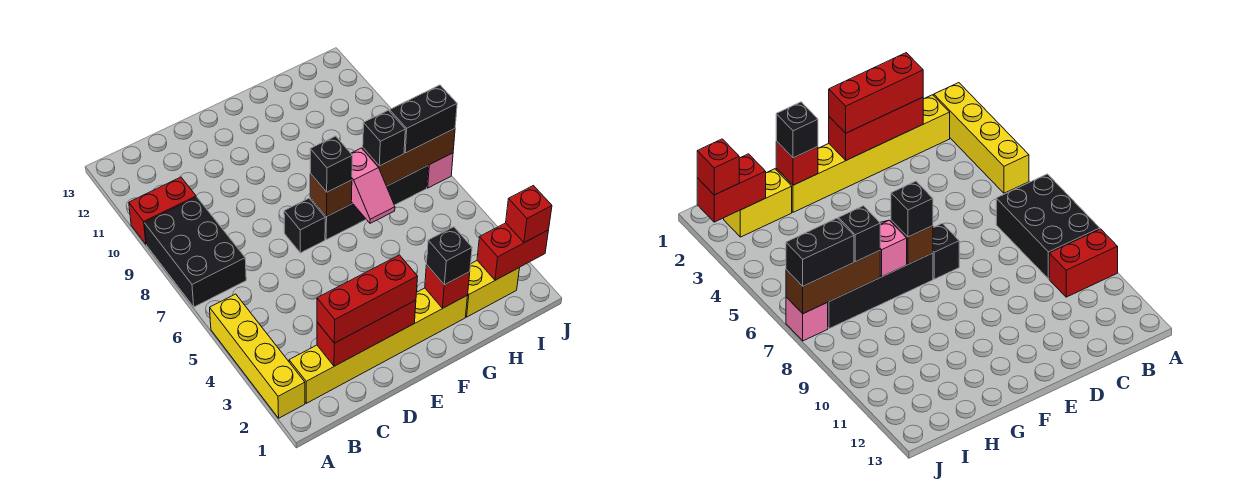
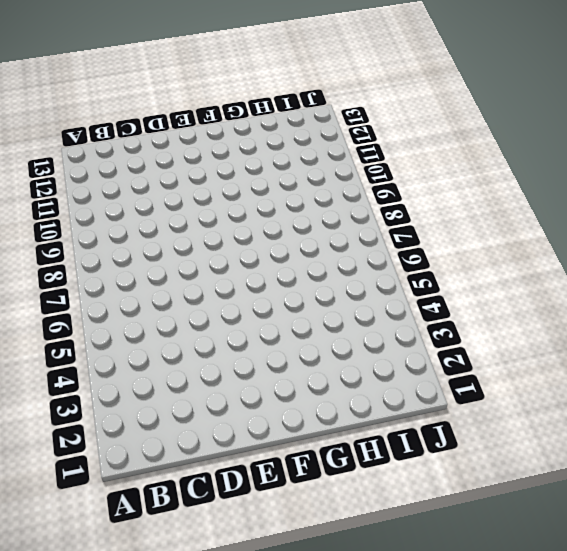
none -> yellow brick A2:A5 level 1
none -> black brick A7:B9 level 1
none -> red brick A10:B10 level 1

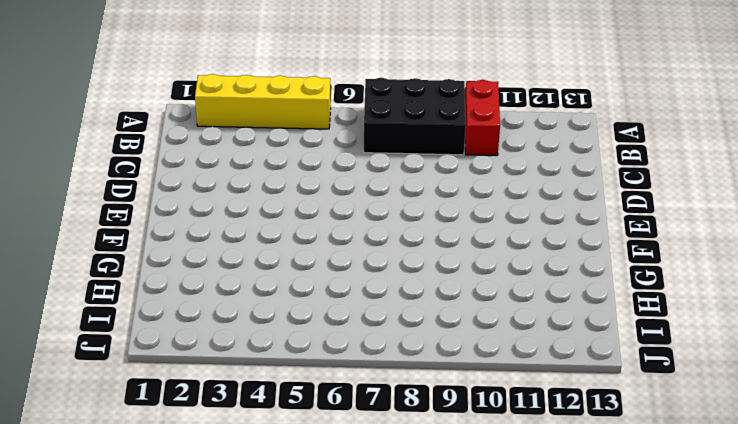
none -> yellow brick B2:G2 level 1
none -> black brick E7 level 1
none -> black brick F7:I7 level 1

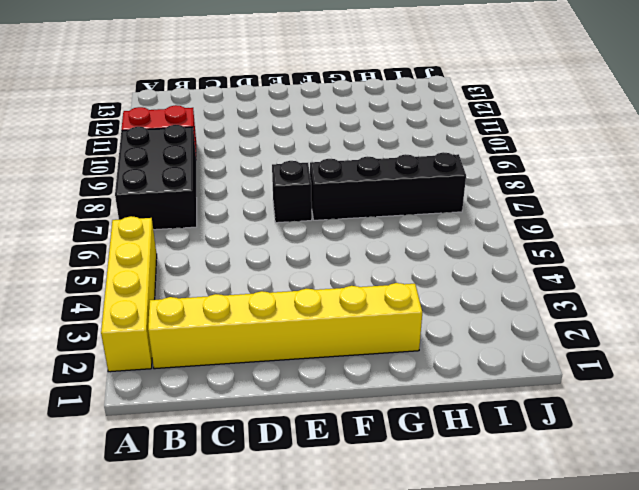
none -> yellow brick H2:I2 level 1
none -> pink brick J7 level 1
none -> red brick C2:E2 level 2

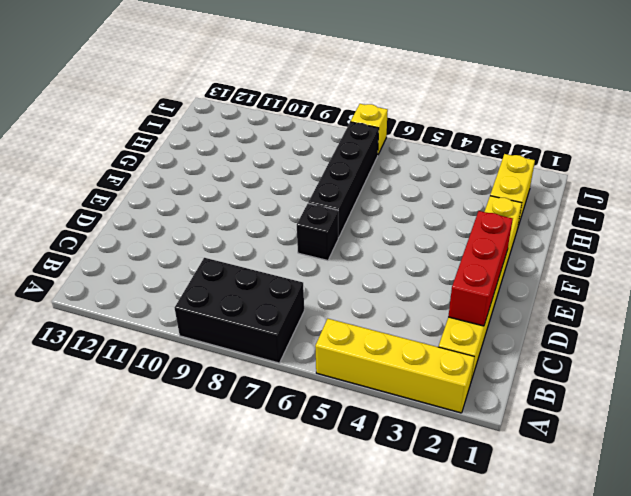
yellow brick J7 level 1 -> pink brick J7 level 1
none -> red brick A10:B10 level 1
none -> brown brick F7 level 2
none -> red brick G2 level 2

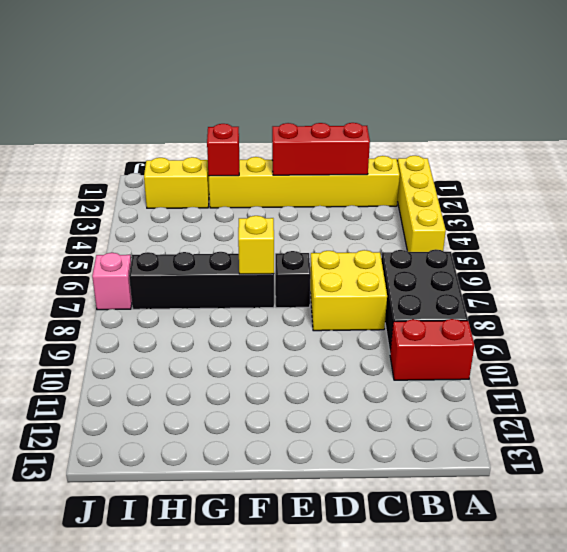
yellow brick C7:D8 level 1 -> none
yellow brick F7 level 2 -> brown brick F7 level 2
none -> pink slope G6:G7 level 2 top 7
none -> brown brick H7:J7 level 2
none -> red brick I2:J2 level 2

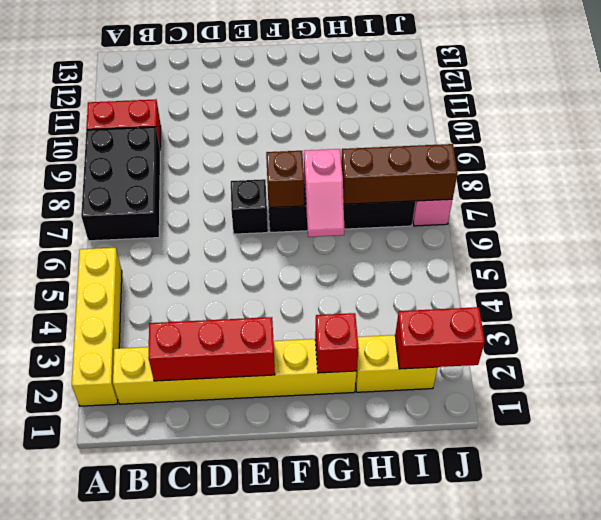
none -> red brick C2:E2 level 3
none -> black brick F7 level 3
none -> black brick G2 level 3

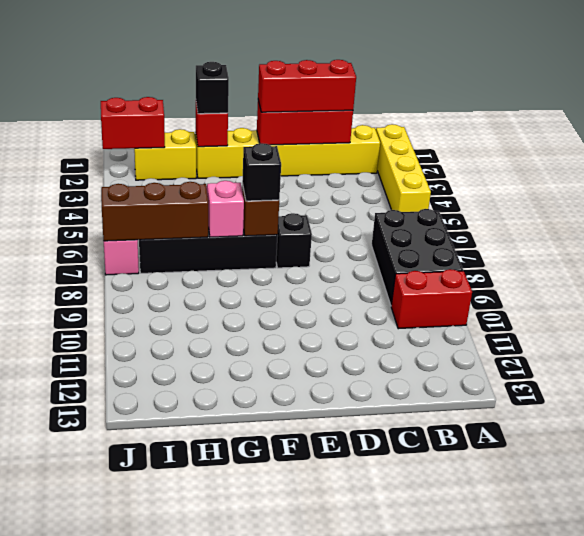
none -> black brick H7 level 3
none -> black brick I7:J7 level 3
none -> red brick J2 level 3

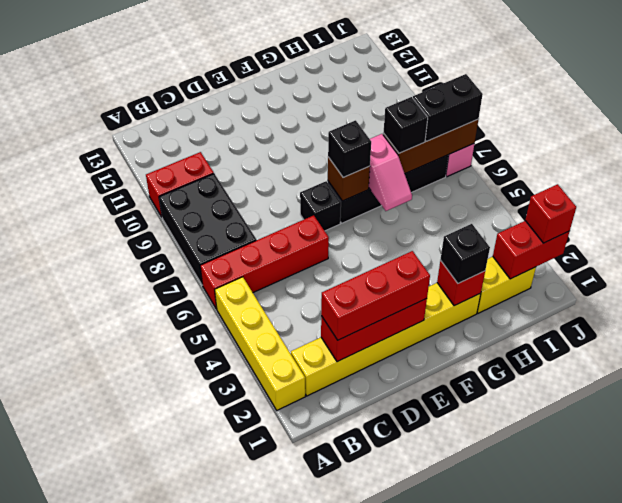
red brick A6:D6 level 1 -> none

